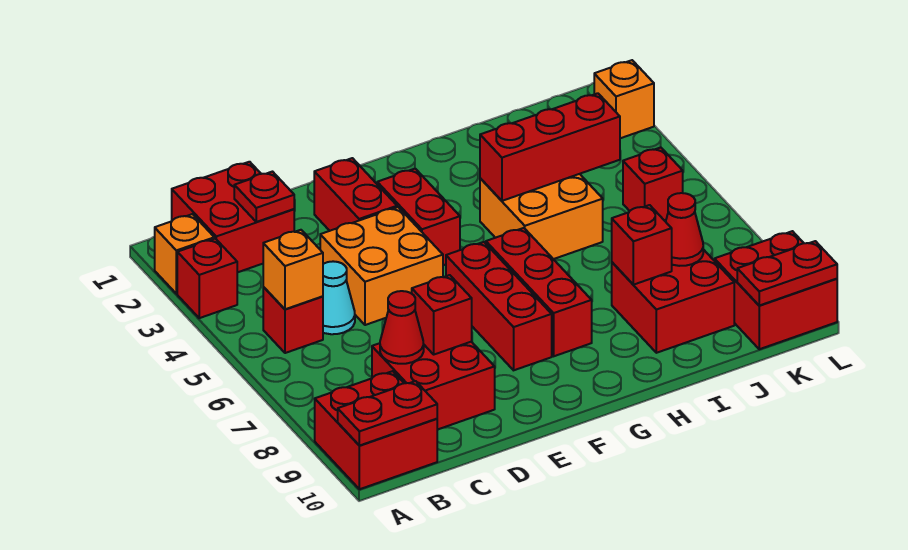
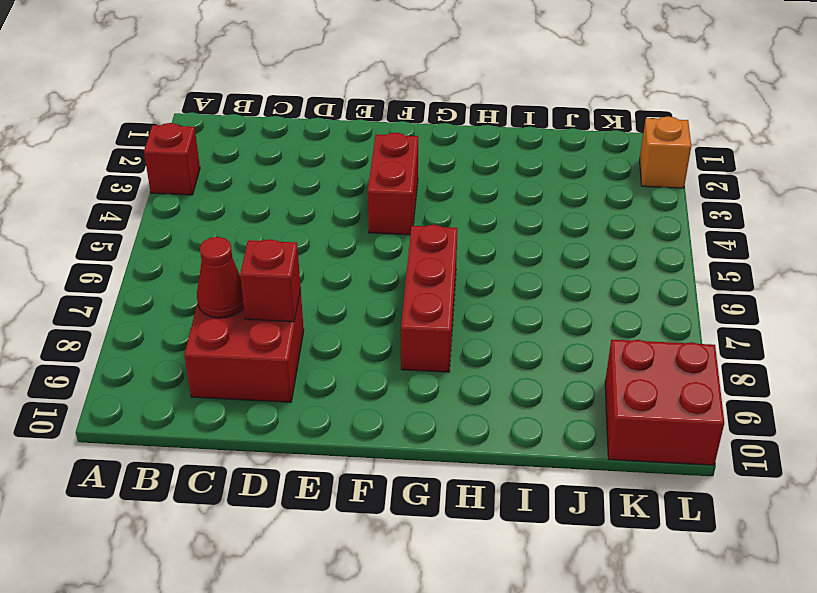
none -> orange brick A2 level 1
none -> red brick A9:B10 level 1
none -> red brick B1:C2 level 1

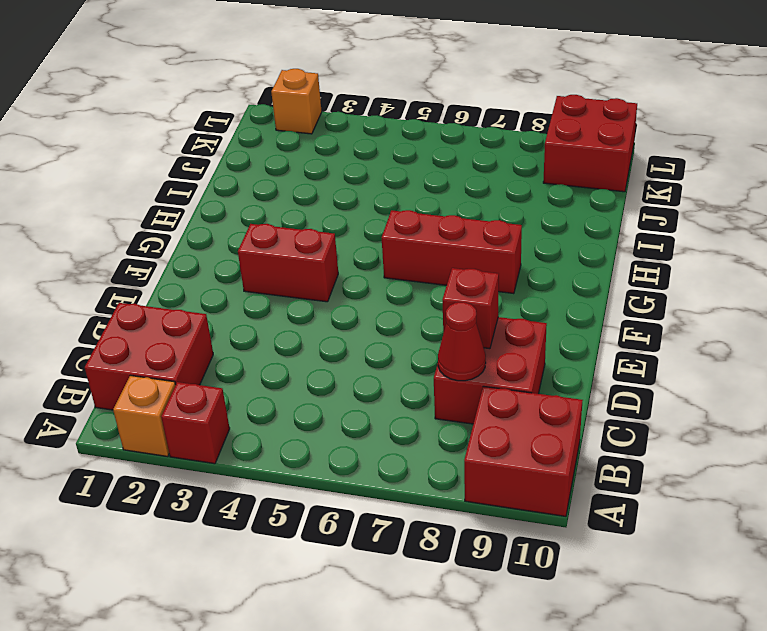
none -> red brick B5 level 1
none -> cyan cone C5 level 1
none -> orange brick D4:E5 level 1

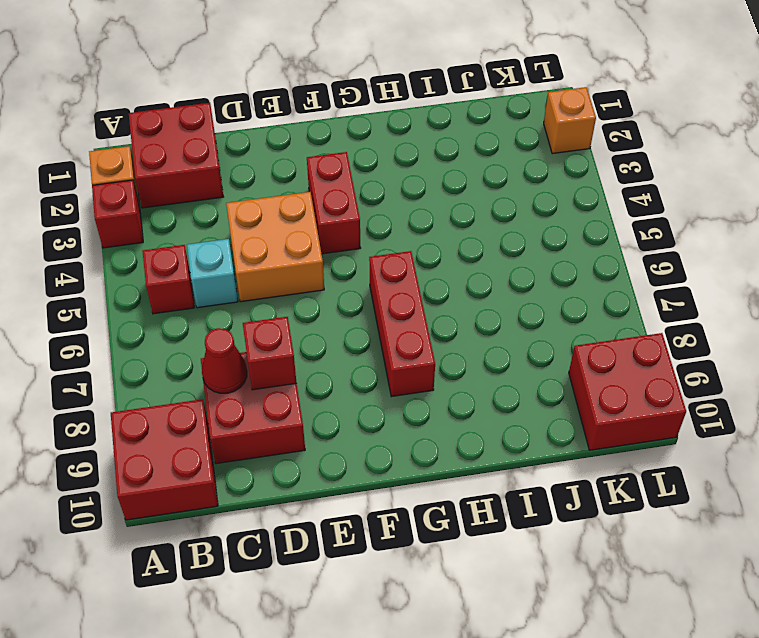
cyan brick C5 level 1 -> cyan cone C5 level 1
none -> red brick E2:E3 level 1
none -> red brick F6:F8 level 1
none -> orange brick H4:I5 level 1

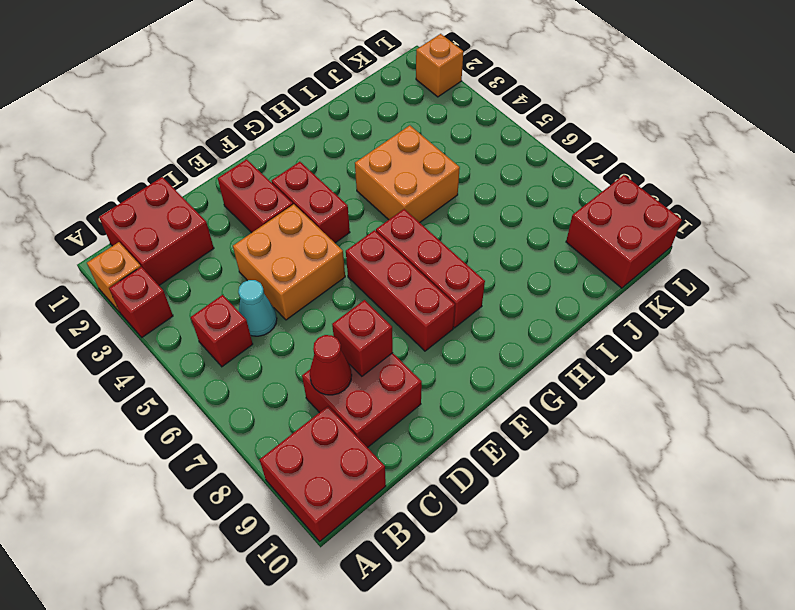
none -> red brick I8:J9 level 1
none -> red brick K5 level 1
none -> red plate A10:B10 level 2

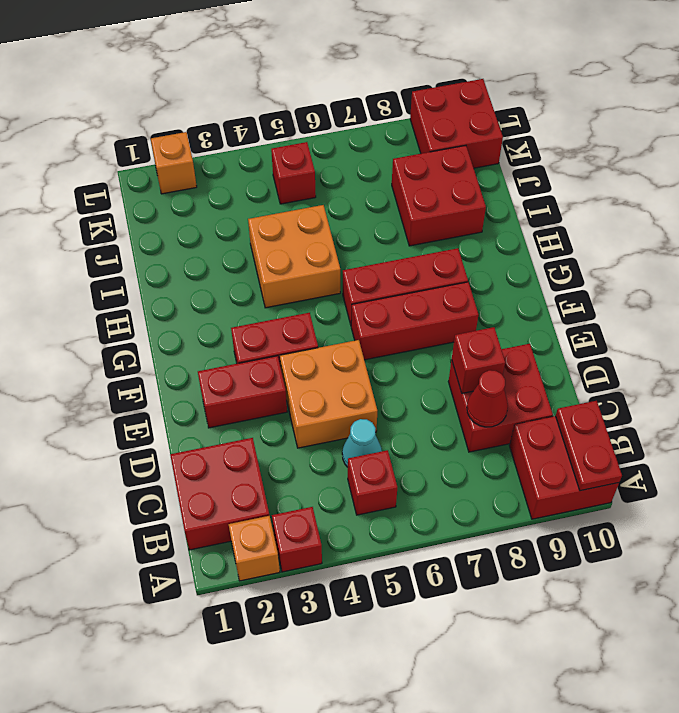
none -> orange brick B5 level 2
none -> red plate C2 level 2
none -> red brick H4:J4 level 2

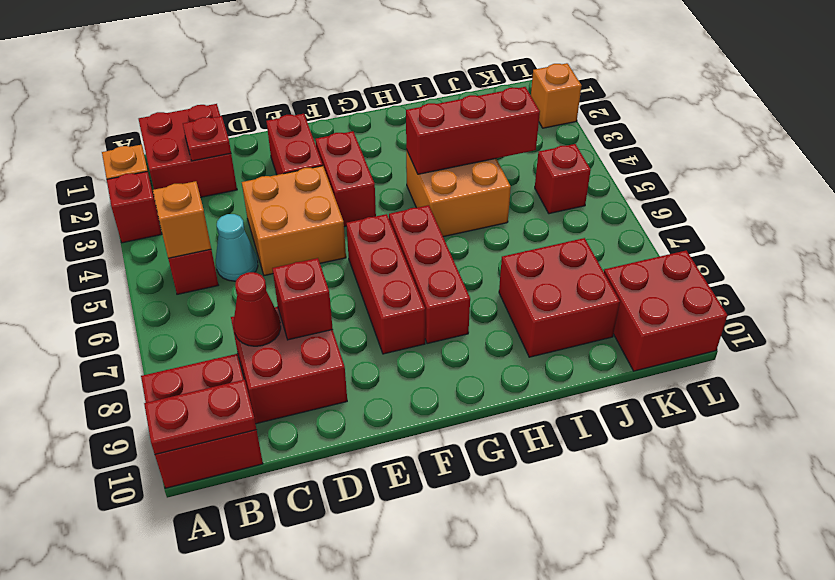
none -> red brick I8 level 2
none -> red cone J8 level 2
none -> red plate K10:L10 level 2

